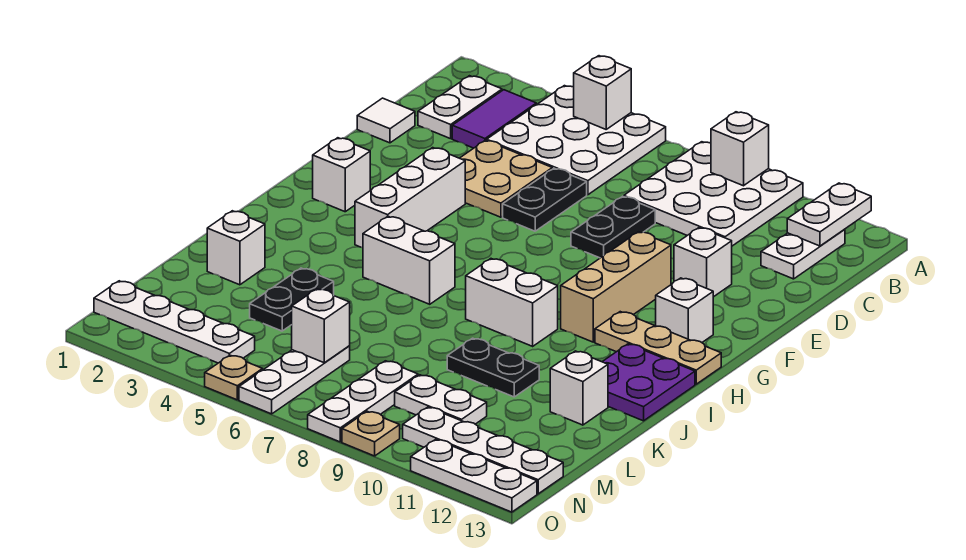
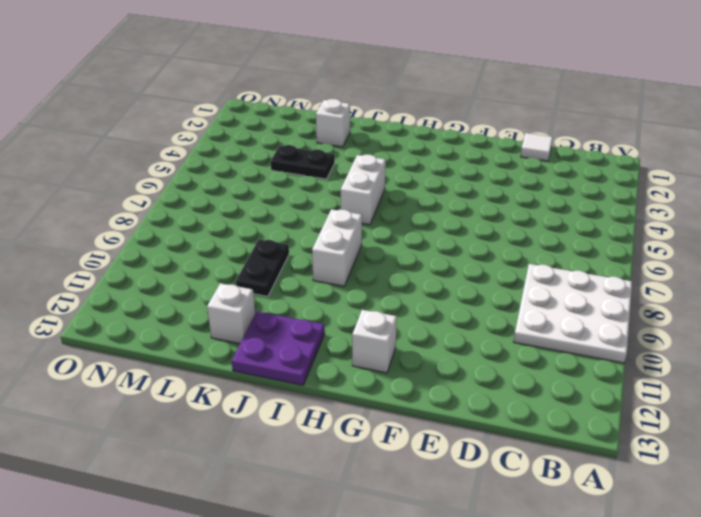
none -> white plate A4:C6 level 1
none -> white plate B2:C2 level 1
none -> purple tile B3:C3 level 1
none -> white plate B12:C12 level 1

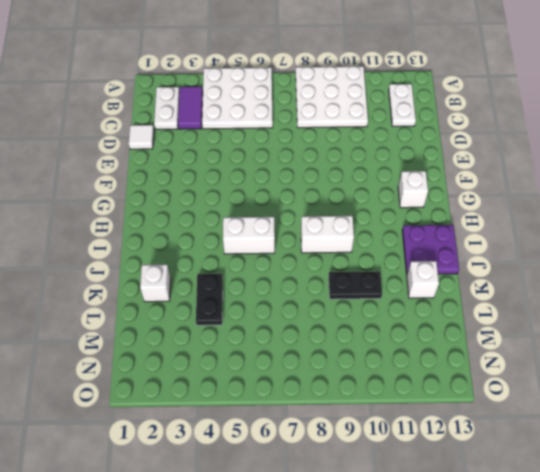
none -> tan plate D4:E5 level 1
none -> black plate D6:E6 level 1
none -> black plate D8:E8 level 1
none -> white brick E11 level 1

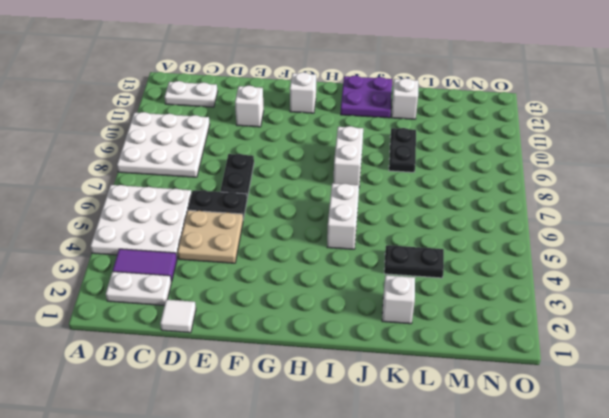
black plate E7:E8 level 1 -> black plate D8:E8 level 1
none -> white brick F4:H4 level 1
none -> tan brick F10:H10 level 1
none -> white brick G2 level 1
none -> tan plate H11:H13 level 1

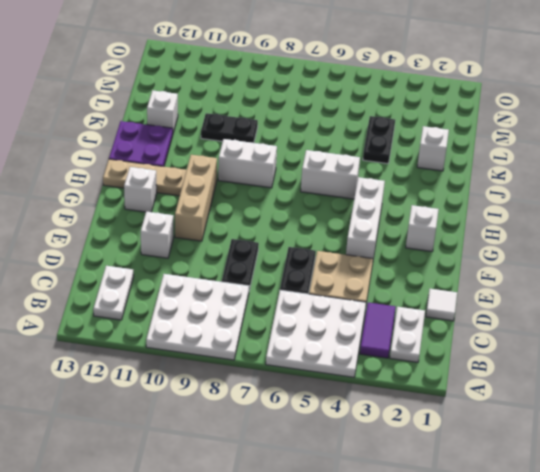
none -> white plate M6:O6 level 1
none -> white plate M8:O8 level 1
none -> white plate M9:M10 level 1
none -> white plate N1:N4 level 1

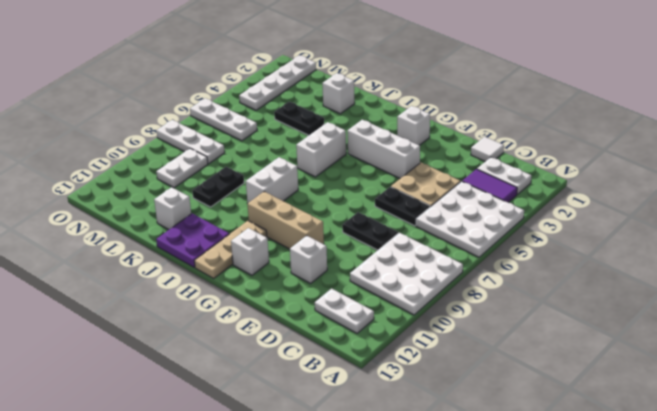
none -> white plate N10:N13 level 1
none -> tan plate O5 level 1
none -> tan plate O9 level 1
none -> white plate O11:O13 level 1

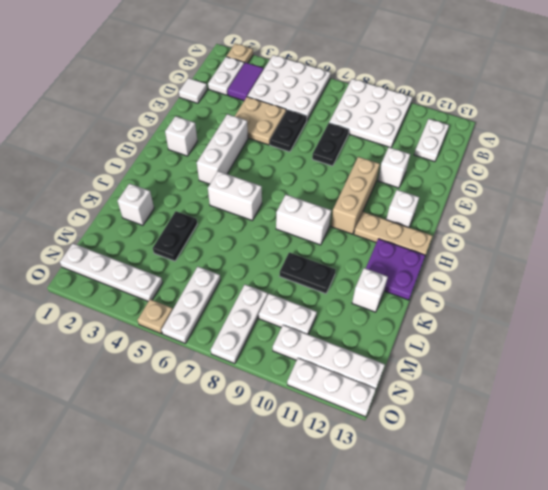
tan plate A2 level 1 -> tan plate O9 level 1
none -> white brick A5 level 2
none -> white brick A9 level 2
none -> white plate A12:B12 level 2
none -> white brick M6 level 2

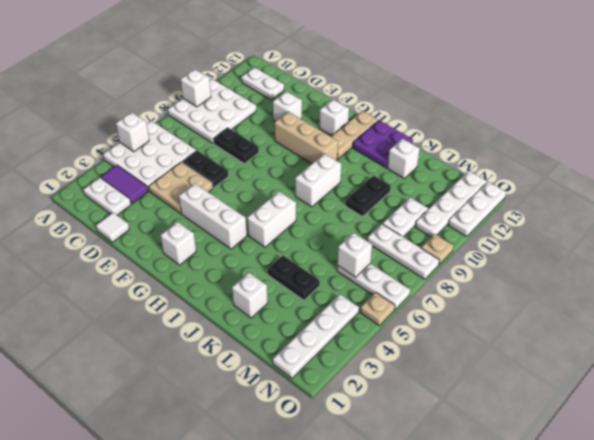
none -> white plate A12:B12 level 2

